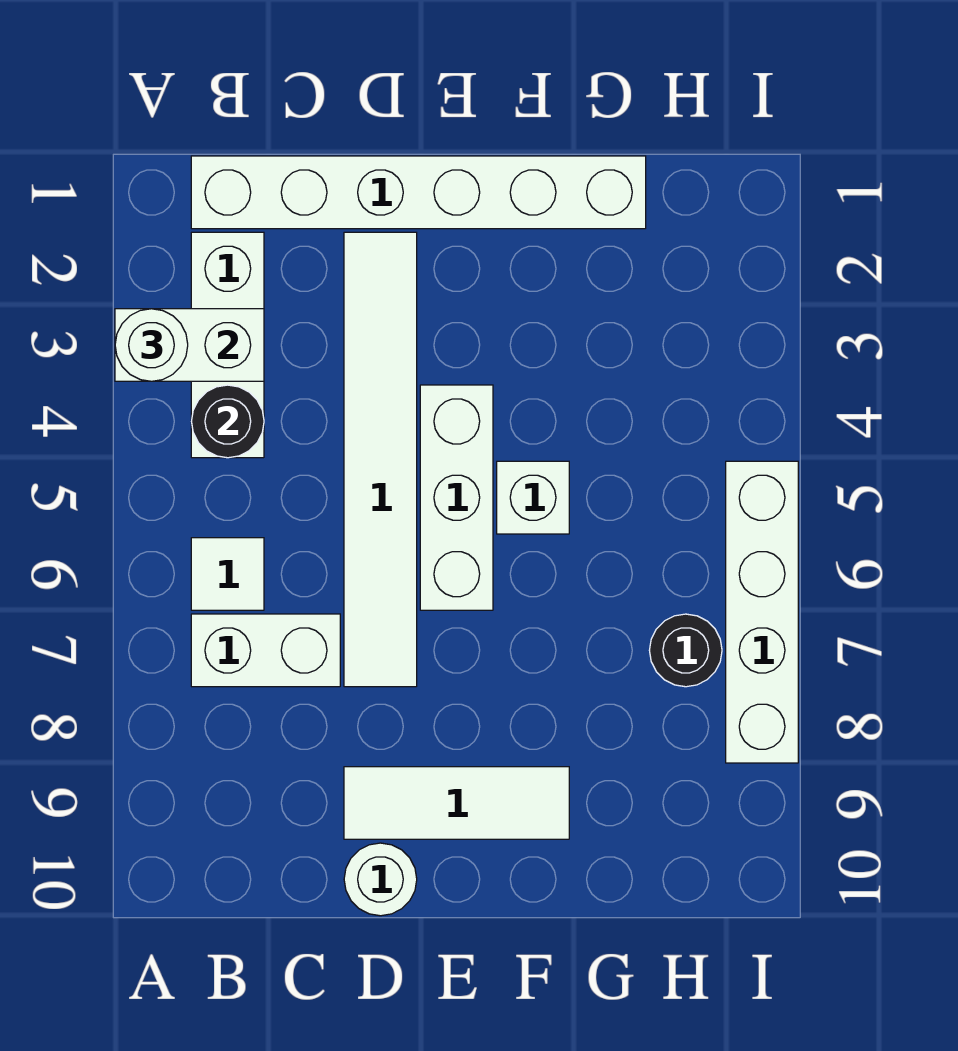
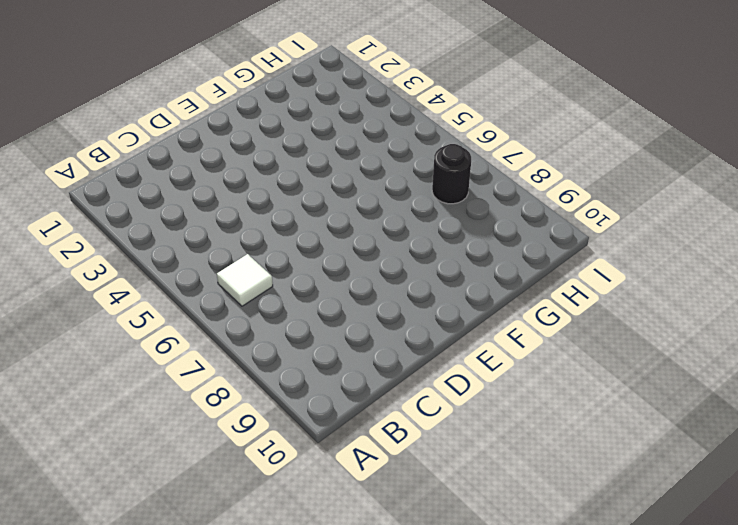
none -> white brick B1:G1 level 1
none -> white brick B2:B4 level 1
none -> white brick B7:C7 level 1

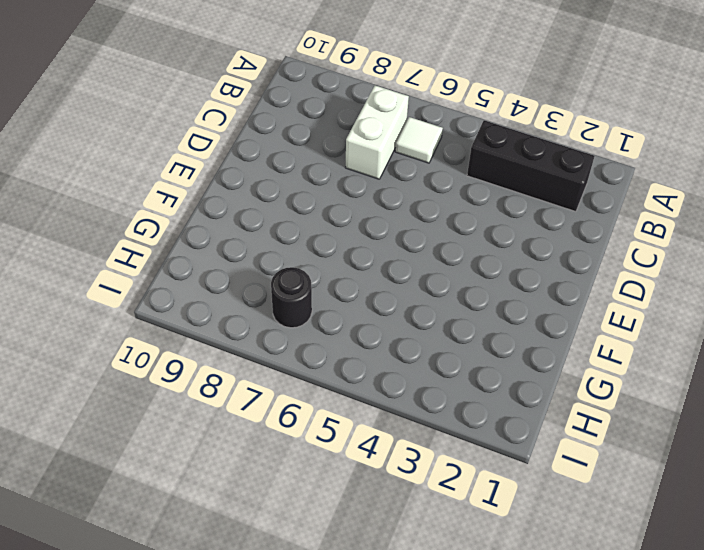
black brick B2:B4 level 1 -> white brick B2:B4 level 1
none -> white brick B1:G1 level 1
none -> white tile D2:D7 level 1
none -> white tile D9:F9 level 1

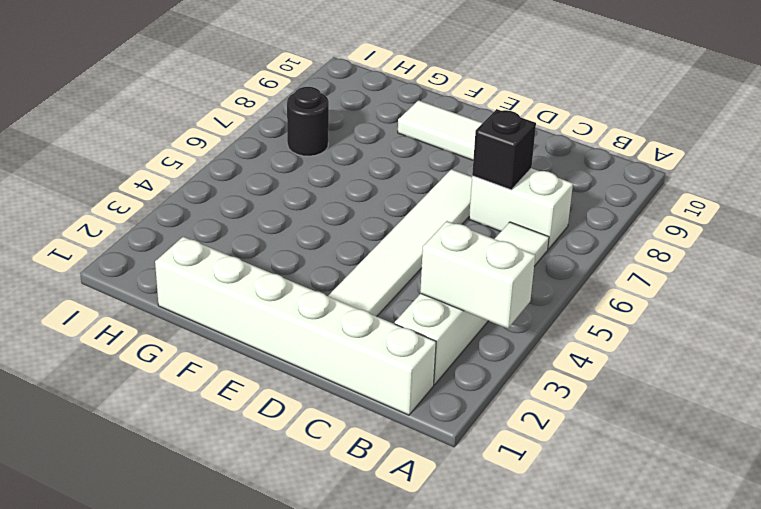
black brick C7 level 2 -> none
none -> white round brick D10 level 1
none -> white brick E4:E6 level 1
none -> white brick F5 level 1

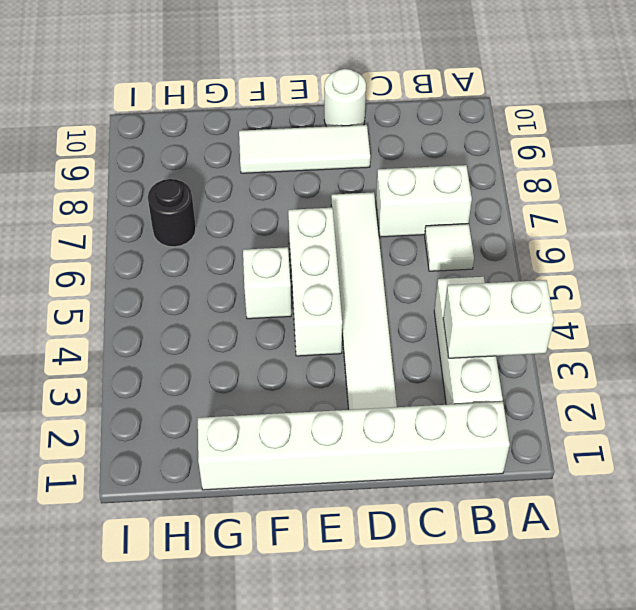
none -> white brick I5:I8 level 1
none -> black round brick B4 level 2
none -> white round brick A3 level 3

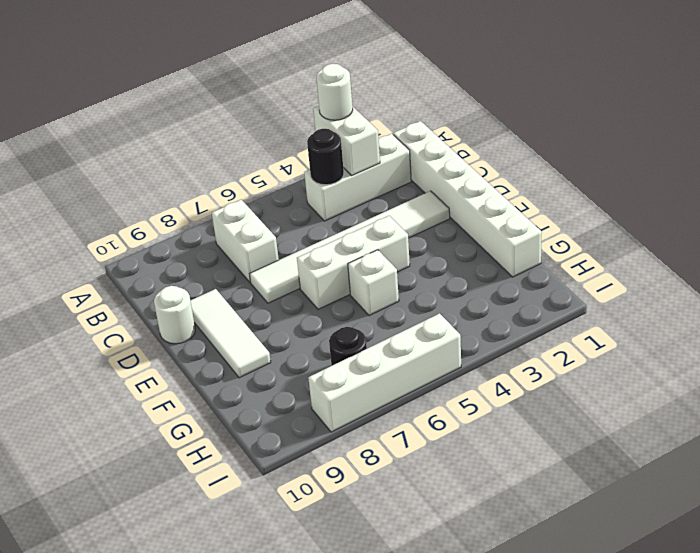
none -> white tile B6 level 1

